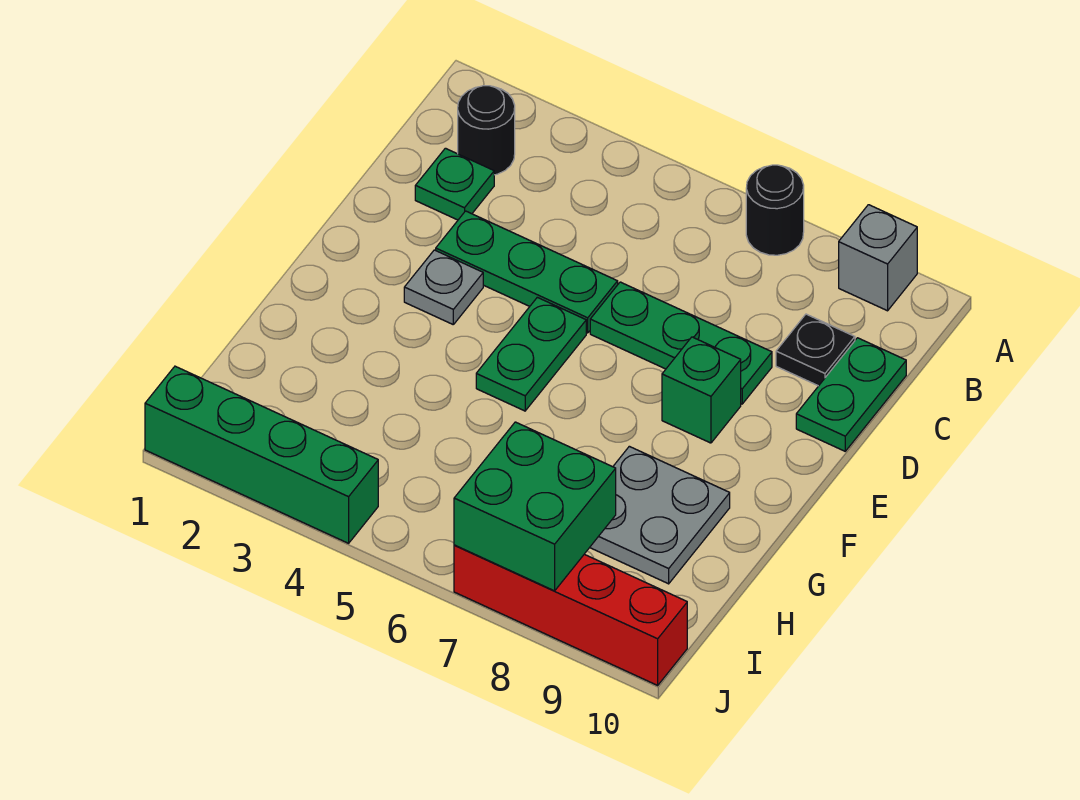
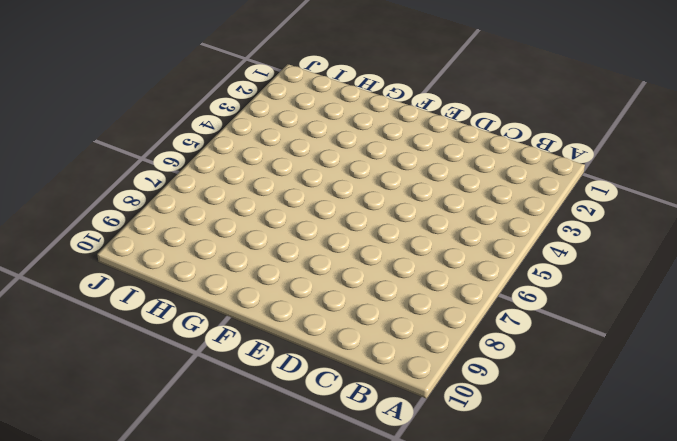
none -> black round brick A7 level 1
none -> grey brick A9 level 1
none -> black round brick B2 level 1

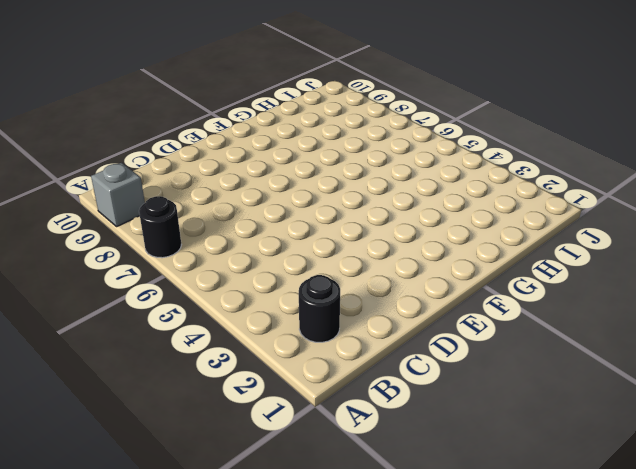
none -> green plate C2 level 1
none -> black plate C9 level 1
none -> green plate C10:D10 level 1

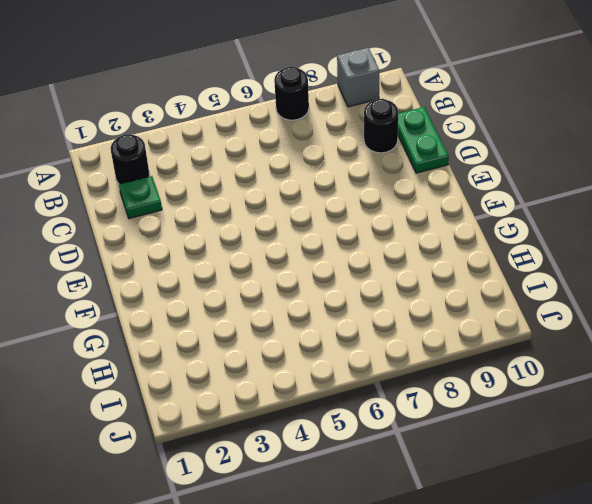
black round brick C9 level 1 -> black plate C9 level 1
none -> green plate D3:D5 level 1
none -> green plate D6:D8 level 1
none -> grey plate E3 level 1

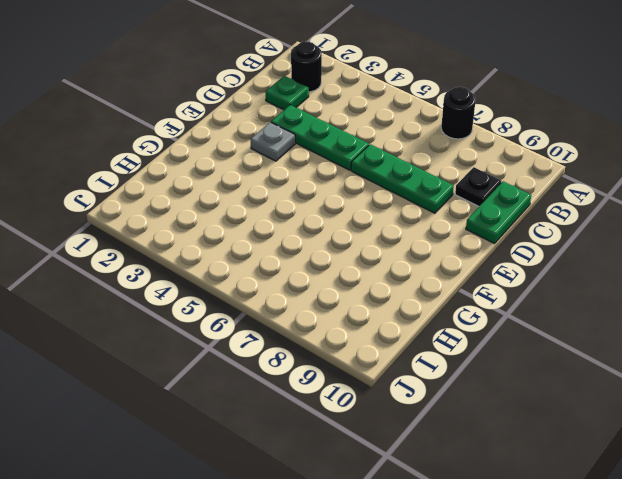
none -> grey brick A9 level 1
none -> green plate E5:F5 level 1
none -> green brick E8 level 1

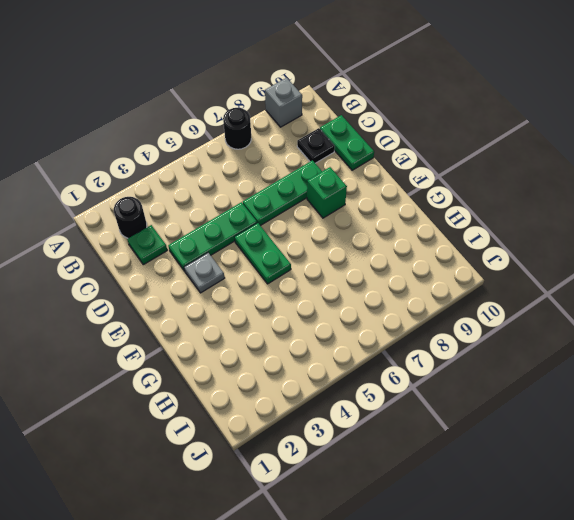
none -> grey plate G8:H9 level 1
none -> green brick J1:J4 level 1
none -> red brick J7:J10 level 1

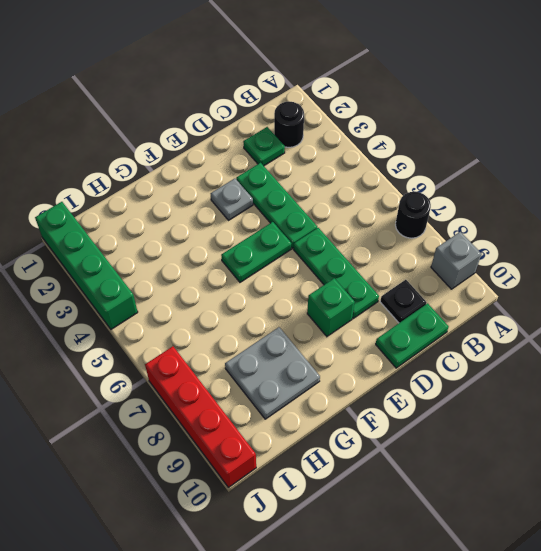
none -> green brick I7:J8 level 2

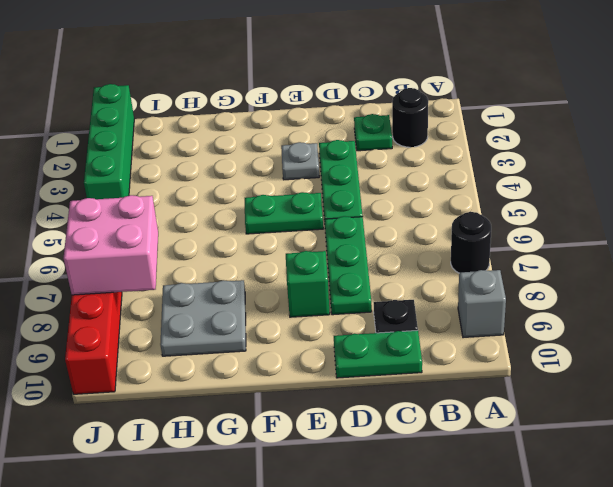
pink brick I7:J8 level 2 -> green brick I7:J8 level 2

